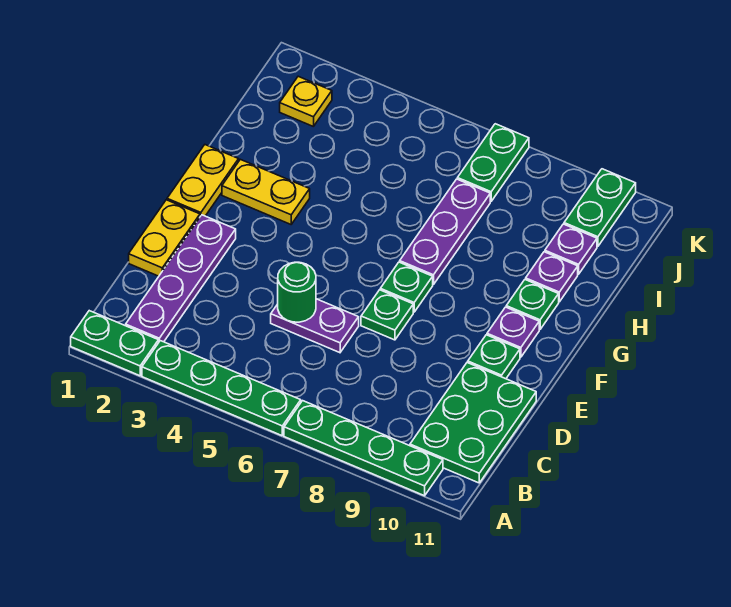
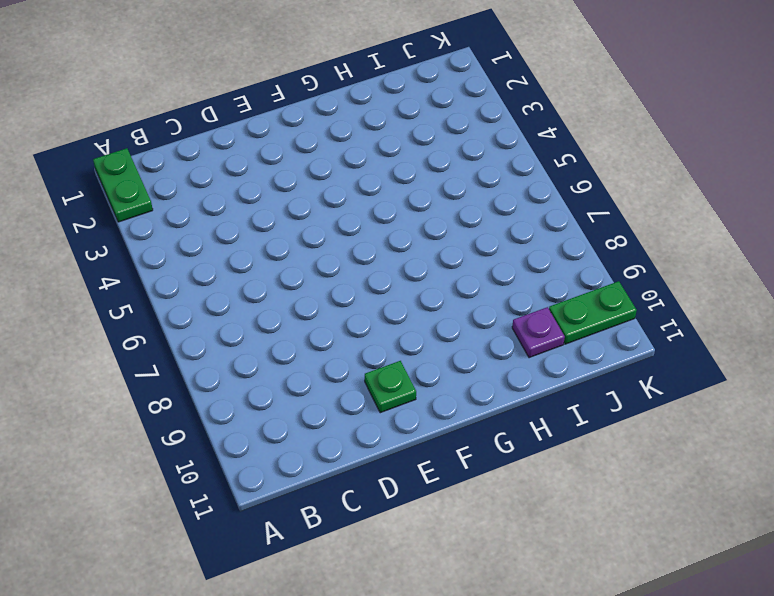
none -> green plate A3:A6 level 1
none -> green plate A7:A10 level 1
none -> purple plate B2:E2 level 1

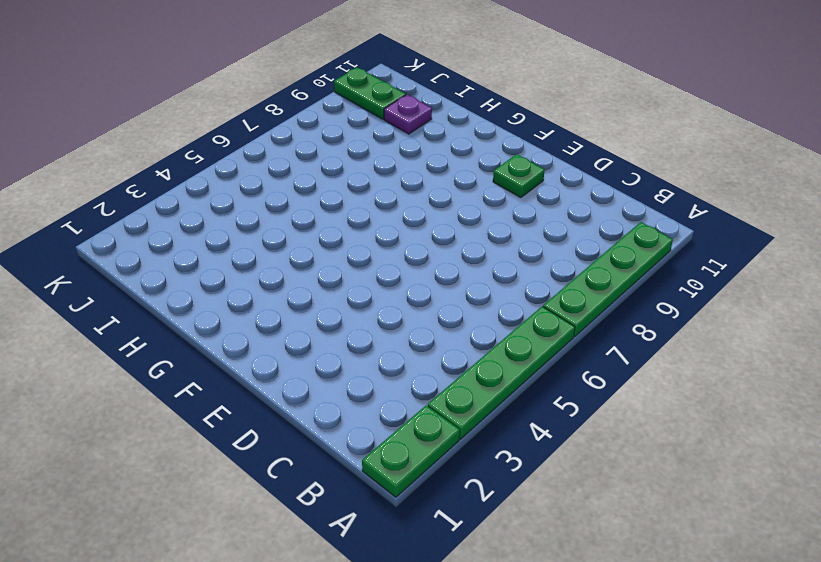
none -> purple plate B2:E2 level 1
none -> green plate B10:D11 level 1
none -> yellow plate D1:E1 level 1

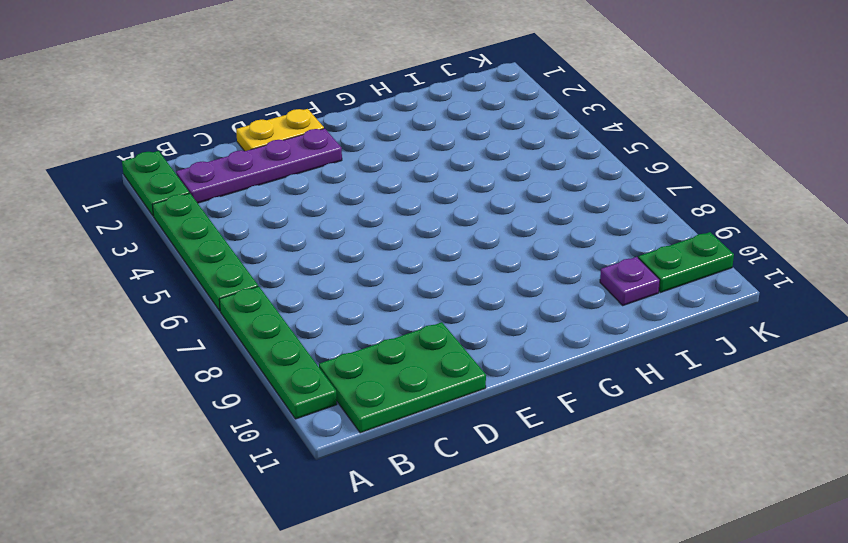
none -> purple plate D5:D6 level 1
none -> green plate E7 level 1
none -> green plate E10 level 1

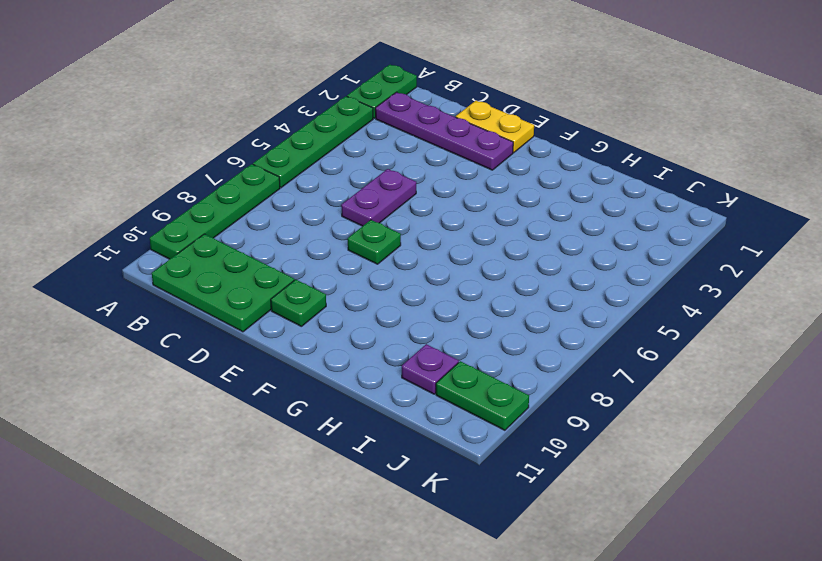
none -> yellow plate F1:G1 level 1
none -> green plate F7 level 1
none -> purple plate F10 level 1

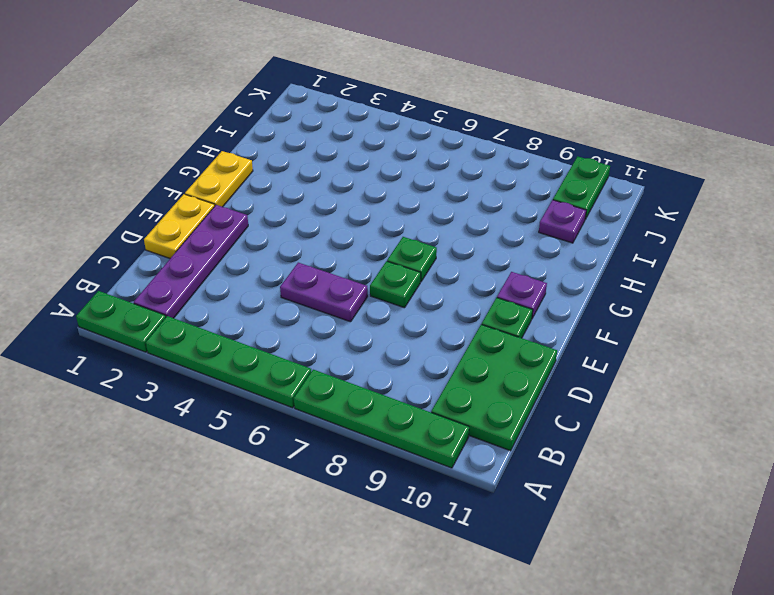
none -> yellow plate G2:G3 level 1
none -> purple plate G7:I7 level 1
none -> green plate G10 level 1

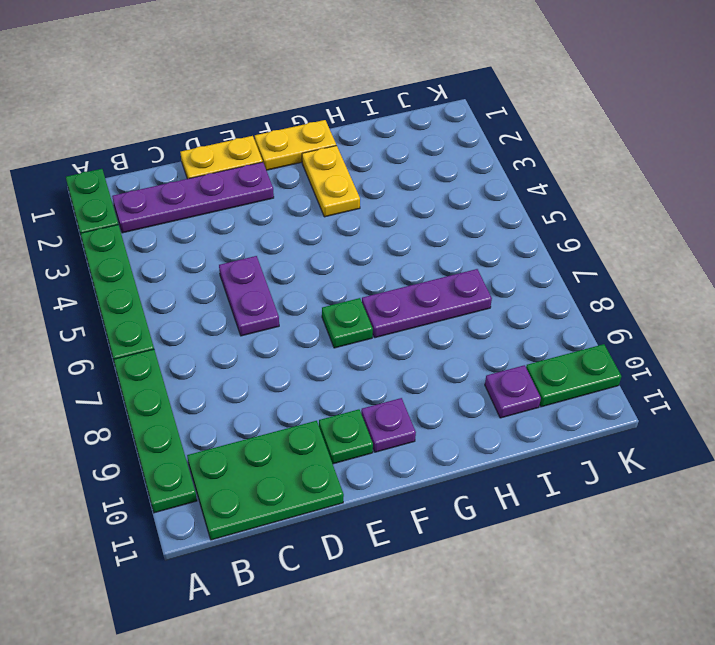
none -> green plate E7 level 1
none -> green plate G10 level 1
none -> purple plate H10 level 1

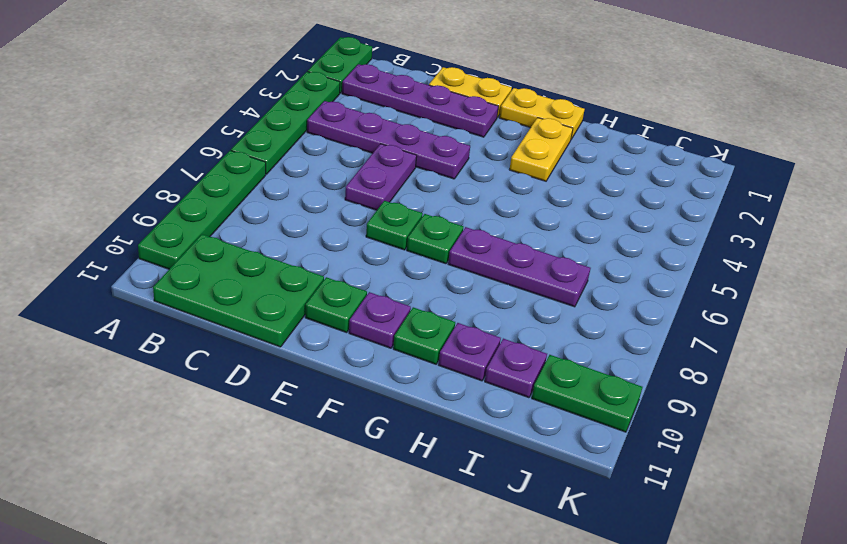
purple plate B4:E4 level 1 -> none
none -> yellow plate J2 level 1
none -> green plate J7:K7 level 1
none -> green round brick D5 level 2

